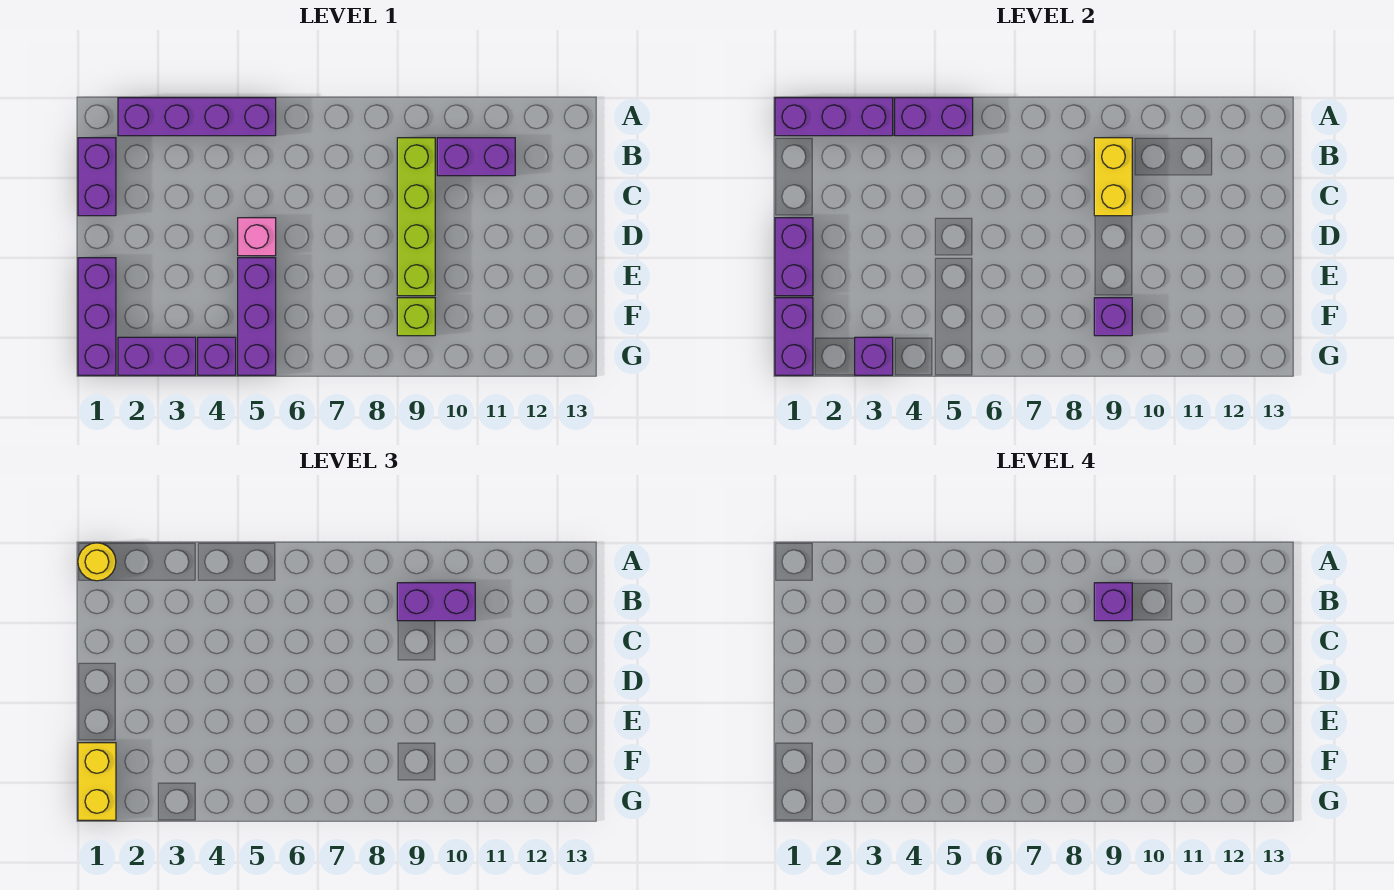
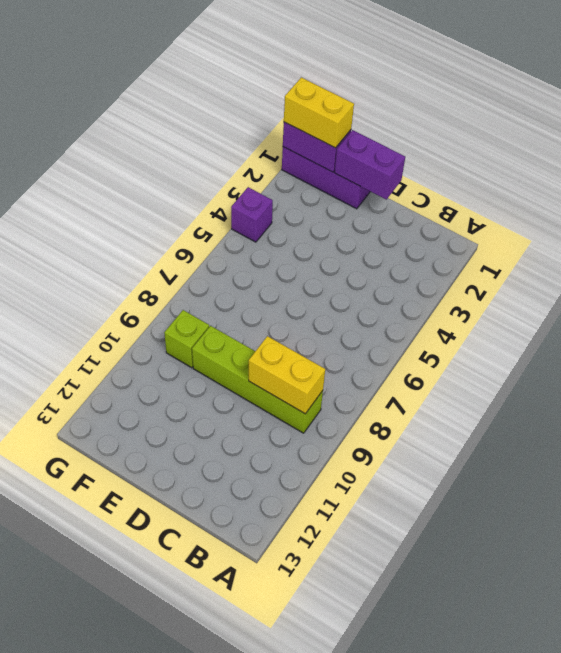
none -> purple brick A2:A5 level 1
none -> purple brick B1:C1 level 1
none -> purple brick B10:B11 level 1

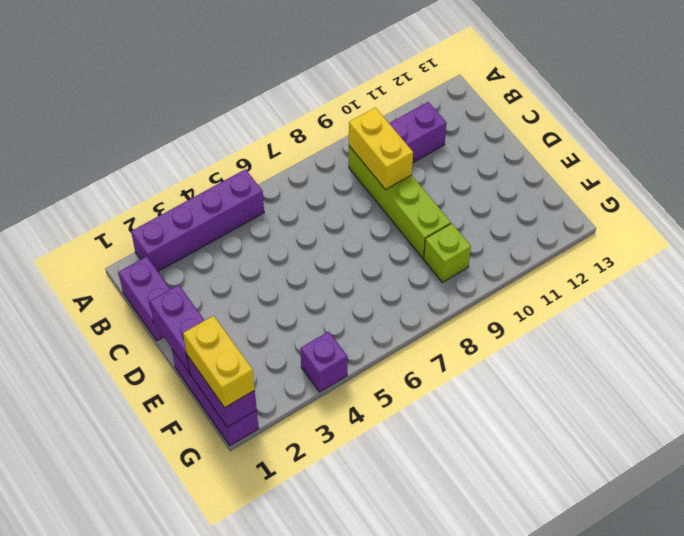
none -> pink brick D5 level 1
none -> purple brick E5:G5 level 1
none -> purple brick G2:G3 level 1

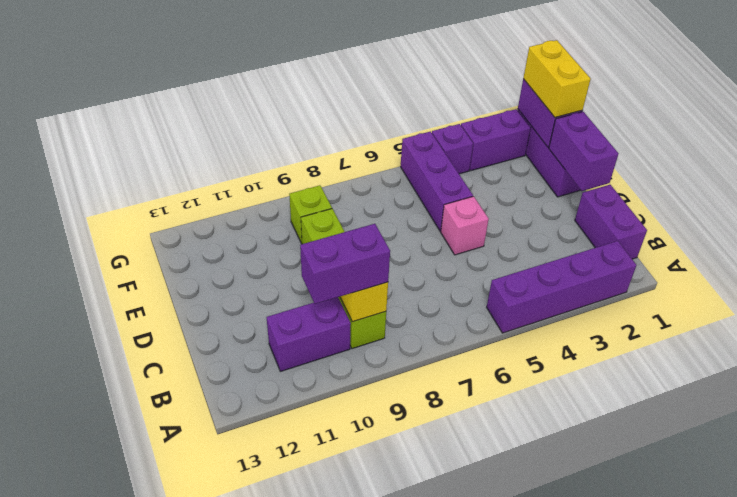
none -> purple brick A1:A3 level 2
none -> purple brick A4:A5 level 2
none -> purple brick F9 level 2

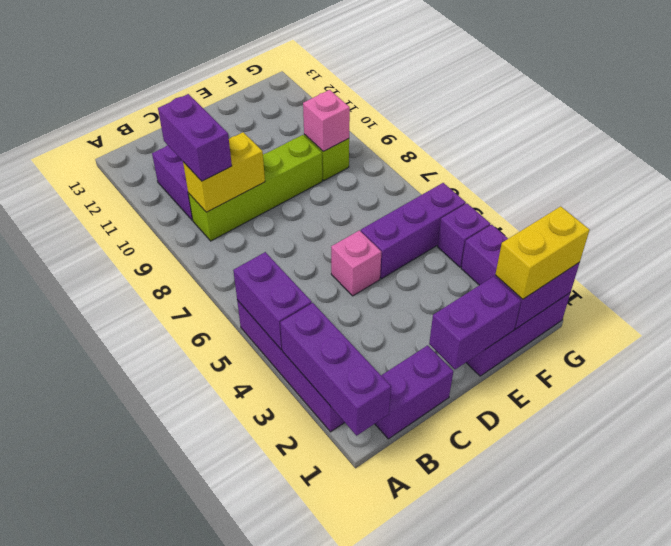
pink brick F9 level 2 -> purple brick F9 level 2
none -> purple brick G3 level 2
none -> yellow round brick A1 level 3
none -> purple brick B9 level 4

